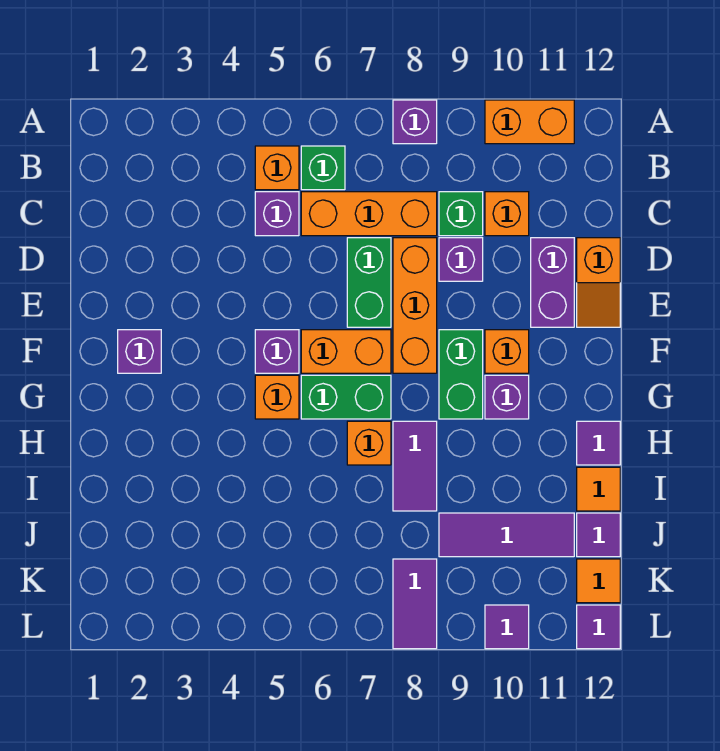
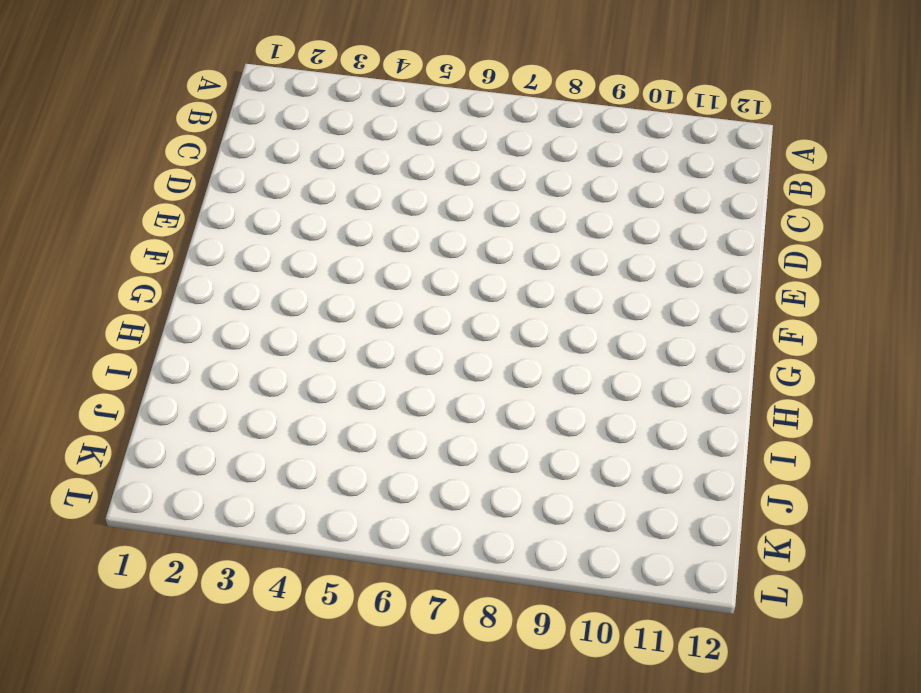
none -> purple brick A8 level 1
none -> orange brick A10:A11 level 1
none -> orange brick B5 level 1
none -> green brick B6 level 1

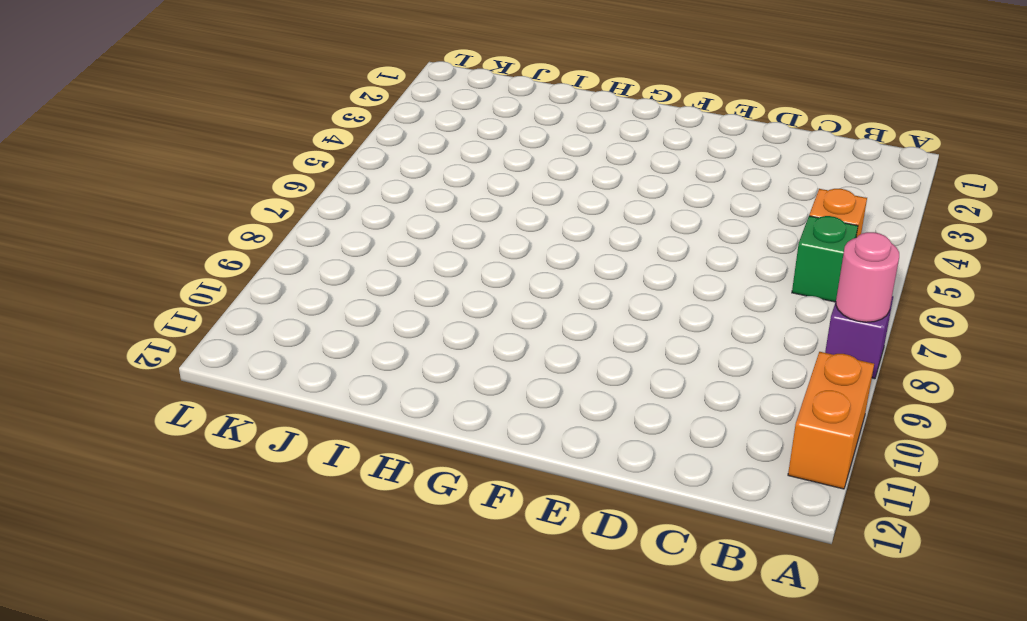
pink round brick A8 level 2 -> none
none -> purple brick C5 level 1
none -> orange brick C6:C8 level 1
none -> green brick C9 level 1
none -> orange brick C10 level 1

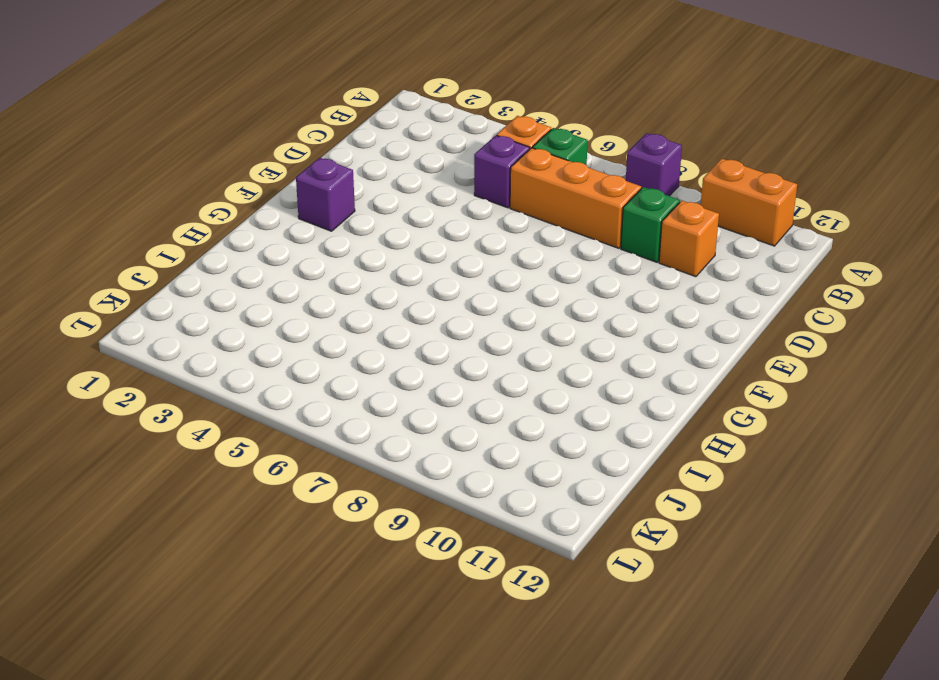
none -> green brick D7:E7 level 1
none -> orange brick D8:F8 level 1
none -> purple brick D9 level 1
none -> purple brick D11:E11 level 1

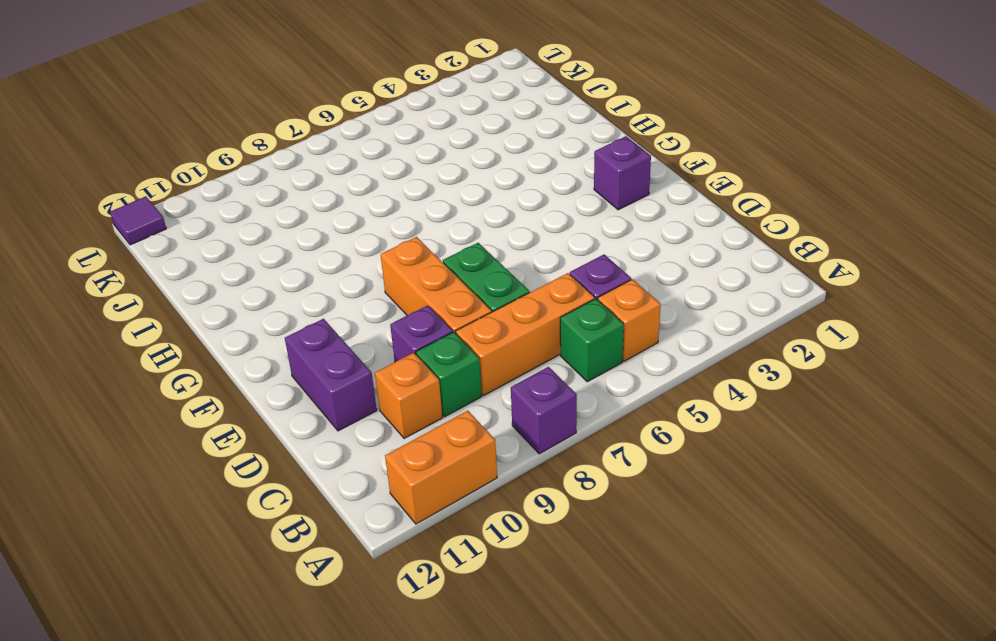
none -> orange slope D12:E12 level 1 top D
none -> purple brick F5 level 1
none -> orange brick F6:F7 level 1
none -> green brick F9:G9 level 1

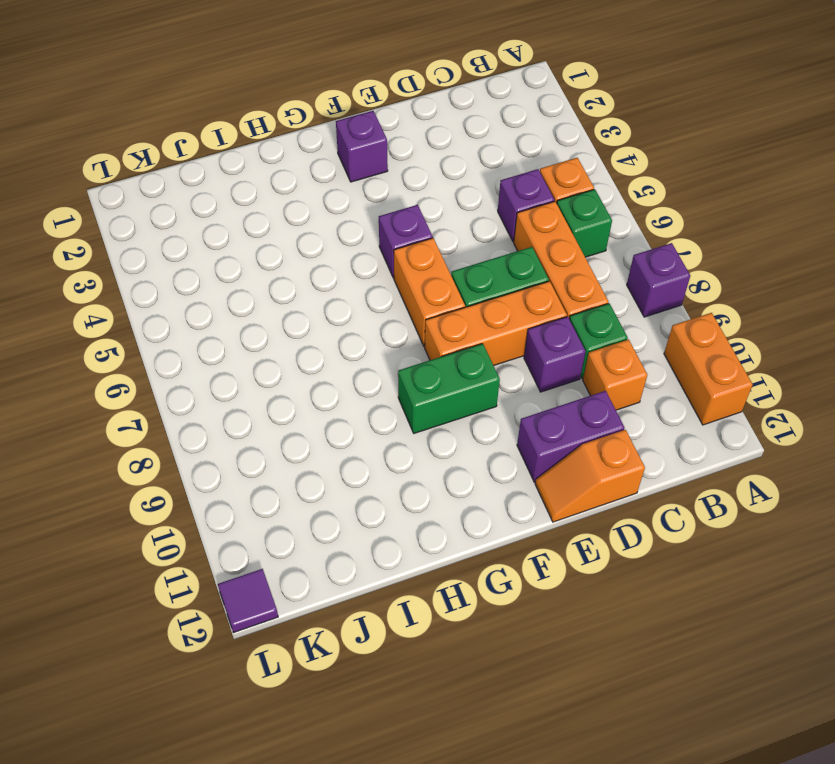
none -> orange brick F10 level 1
none -> orange brick G5 level 1
none -> green brick G6:G7 level 1
none -> purple brick G10 level 1

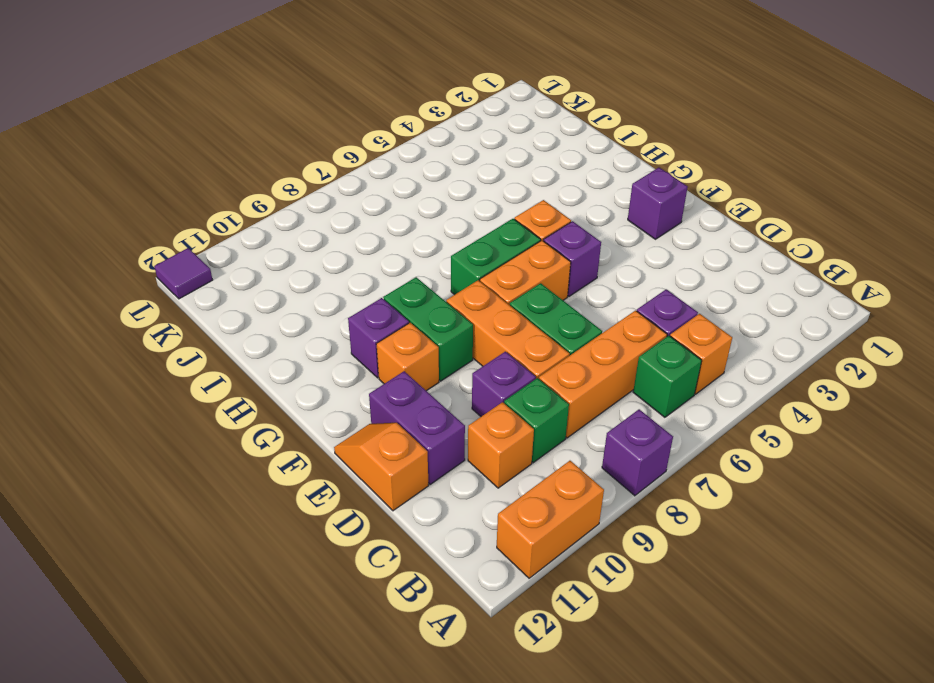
none -> orange brick H7 level 1
none -> purple tile H8:I8 level 1
none -> purple tile H12 level 1
none -> orange tile I12 level 1

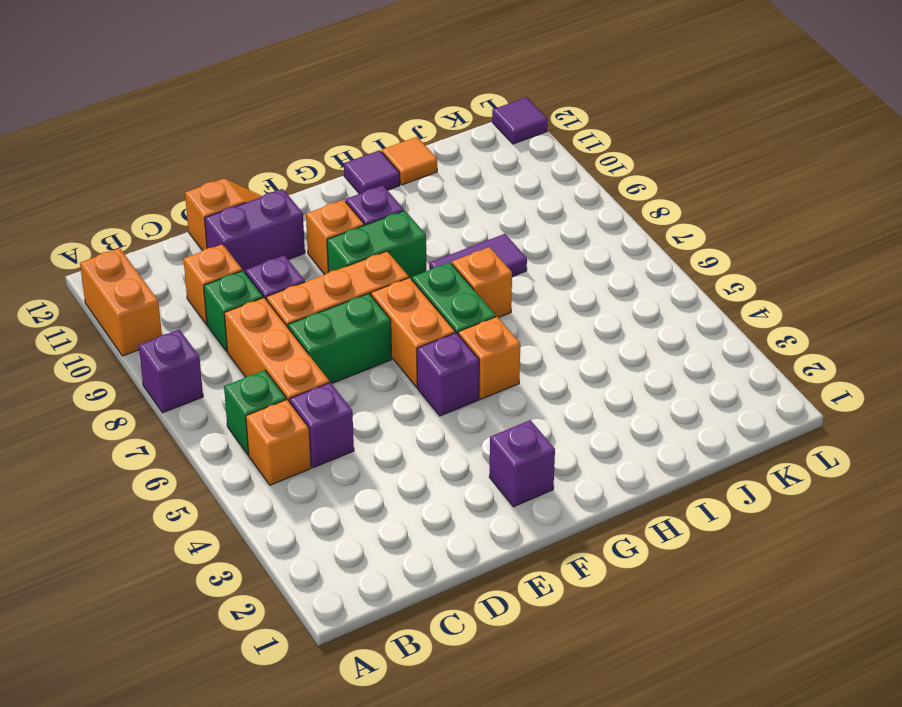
none -> purple tile J9:J11 level 1
none -> purple tile J12 level 1
none -> purple tile K8:L8 level 1
none -> orange tile K12 level 1

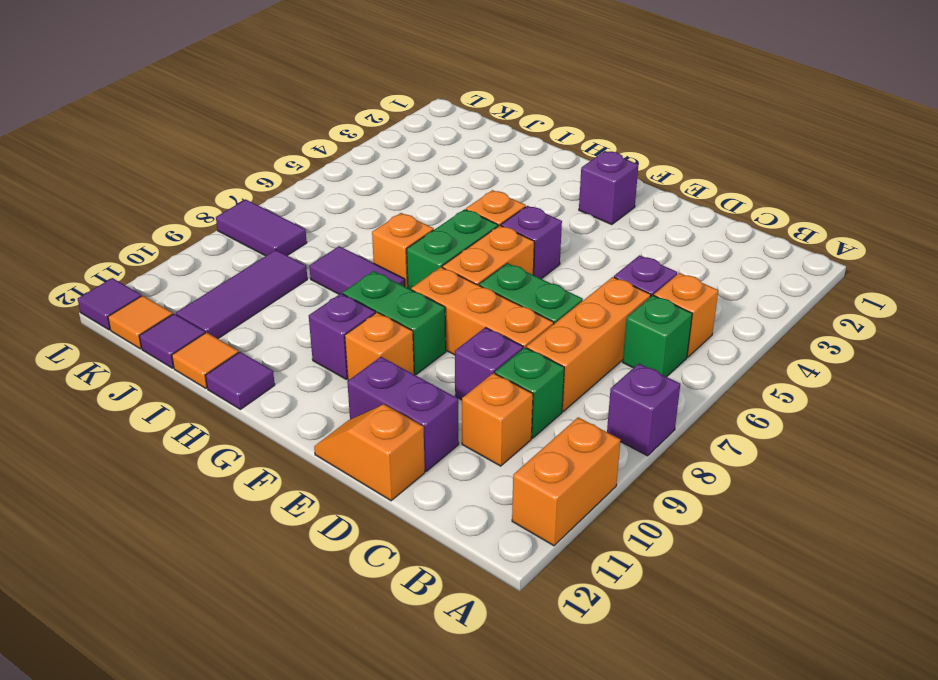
none -> purple tile L10 level 1

